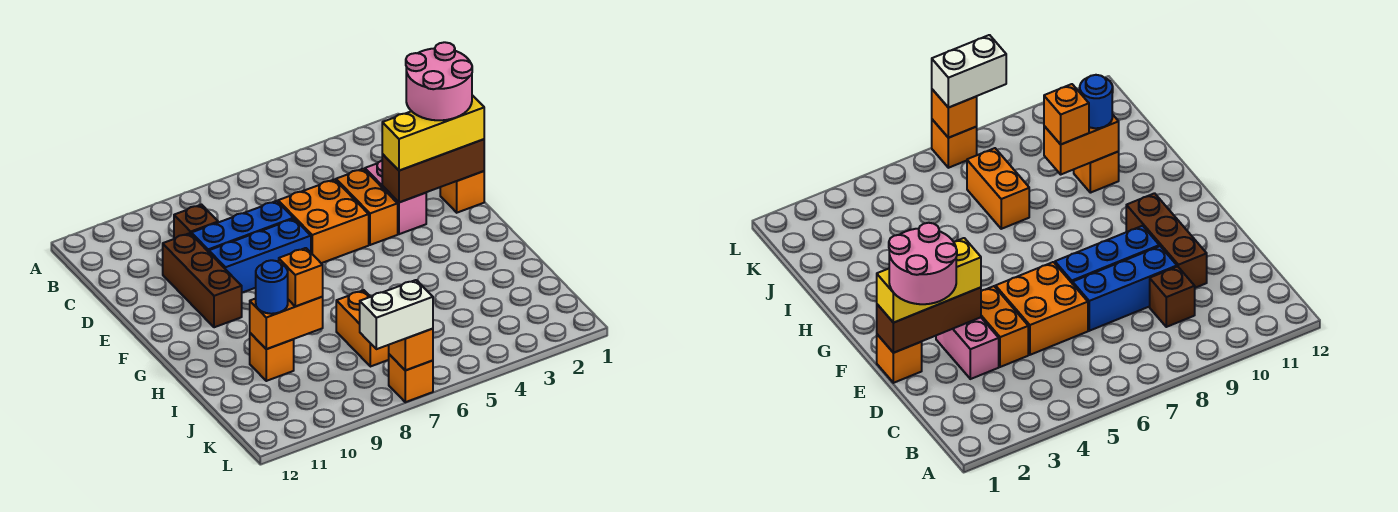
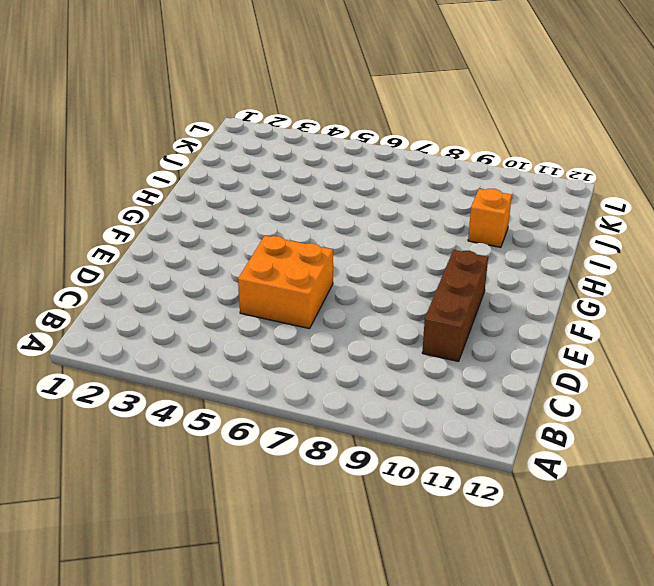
none -> brown brick C9 level 1
none -> pink brick D3:E3 level 1
none -> orange brick D4:E4 level 1

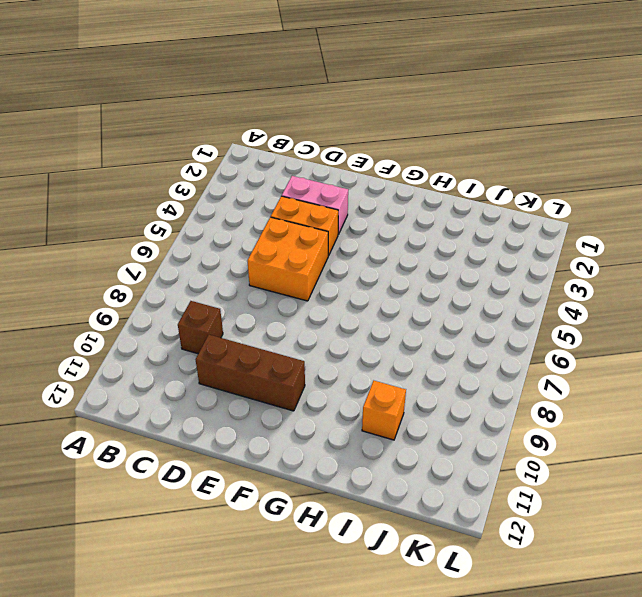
none -> blue brick D7:D9 level 1
none -> orange brick E1 level 1
none -> blue brick E7:E9 level 1

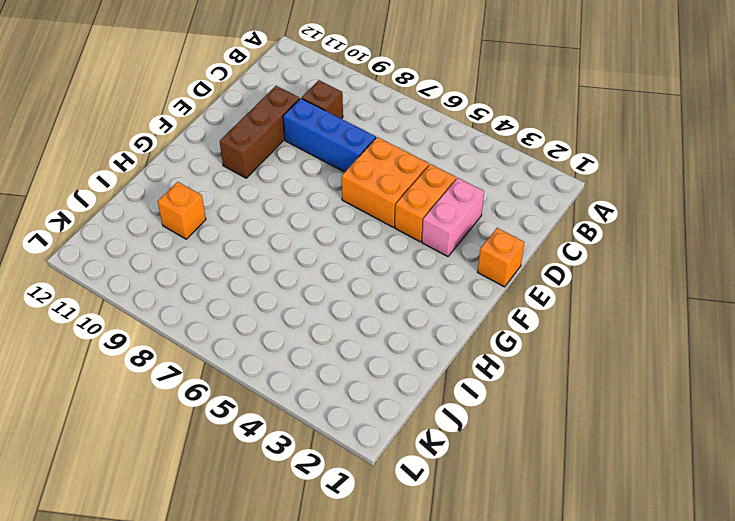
none -> blue brick E7:E9 level 1
none -> orange brick I7:J7 level 1
none -> orange brick L7 level 1

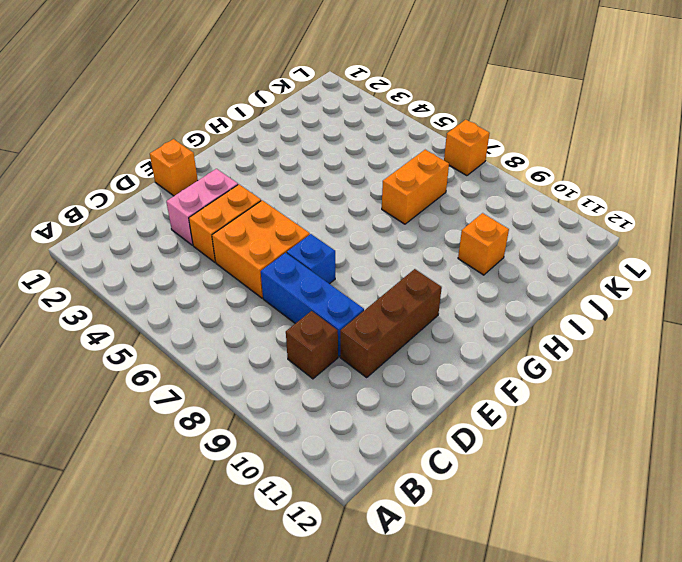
blue brick E7 level 1 -> blue brick E7:E9 level 1
none -> brown brick E1:E3 level 2
none -> orange brick I9:I10 level 2
none -> orange brick L7 level 2

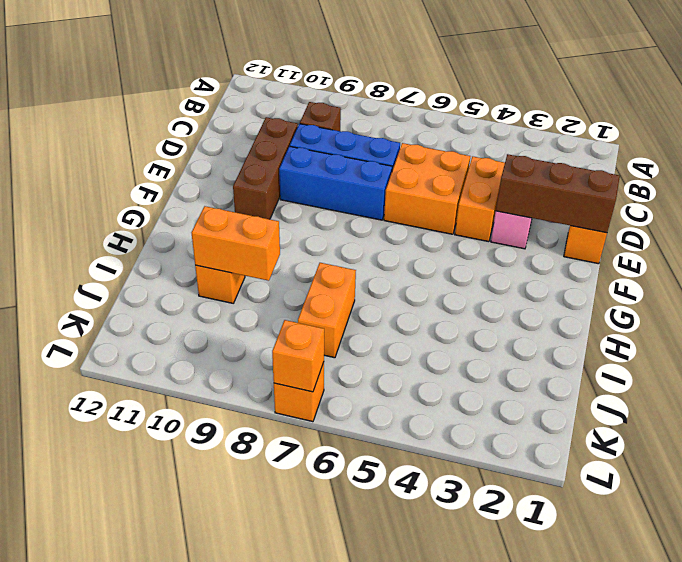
none -> yellow brick E1:E3 level 3
none -> orange brick I9 level 3
none -> blue round brick I10 level 3

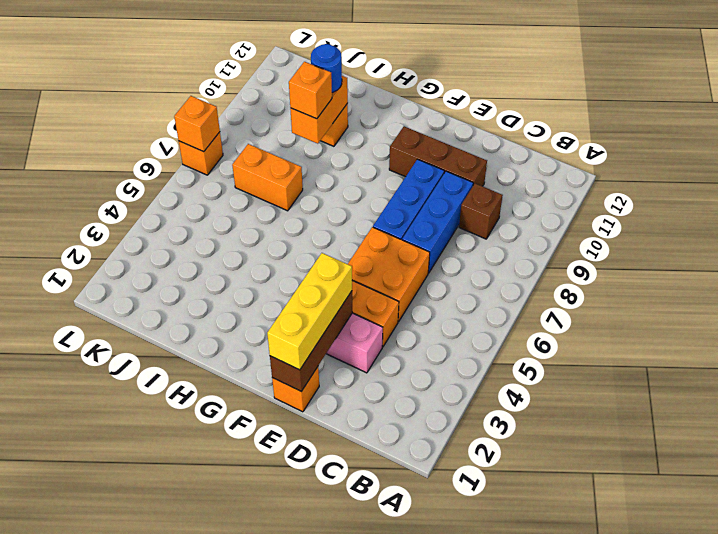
none -> white brick L7:L8 level 3
none -> pink round brick D1:E2 level 4

